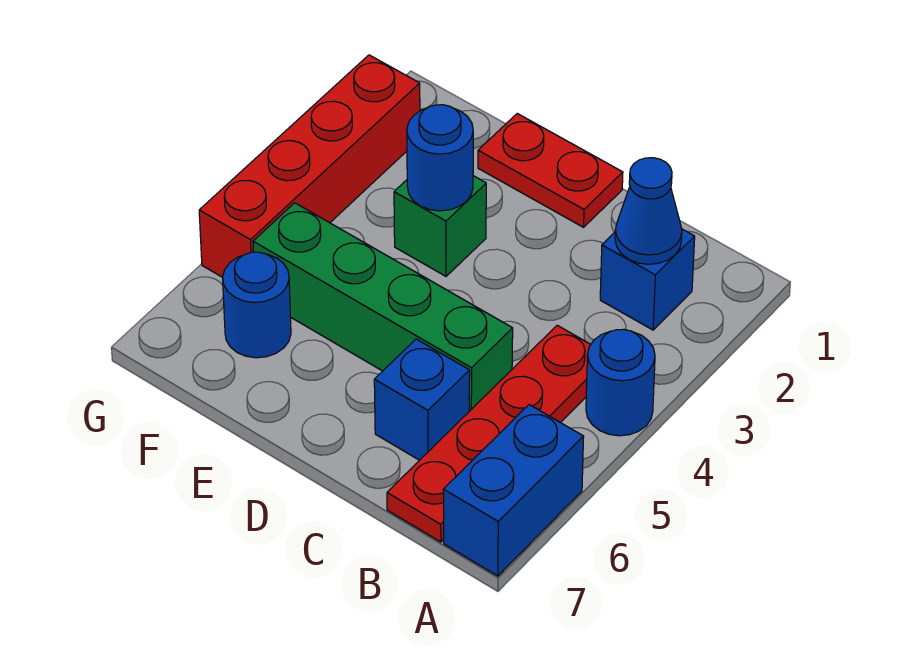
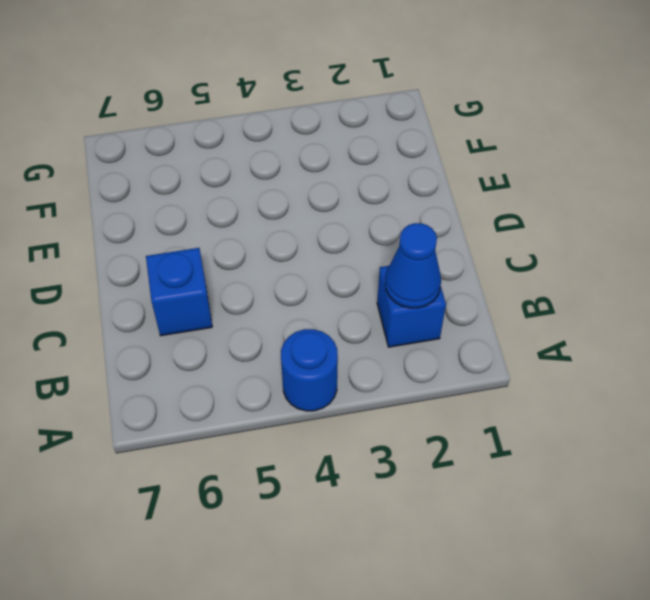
none -> blue brick A6:A7 level 1
none -> red plate B4:B7 level 1
none -> green brick C5:F5 level 1

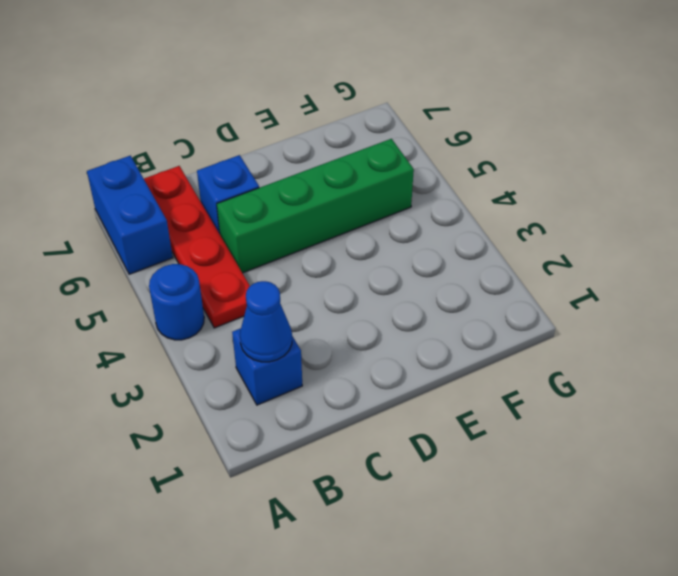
none -> red plate D1:E1 level 1
none -> green brick E3 level 1
none -> blue round brick F6 level 1

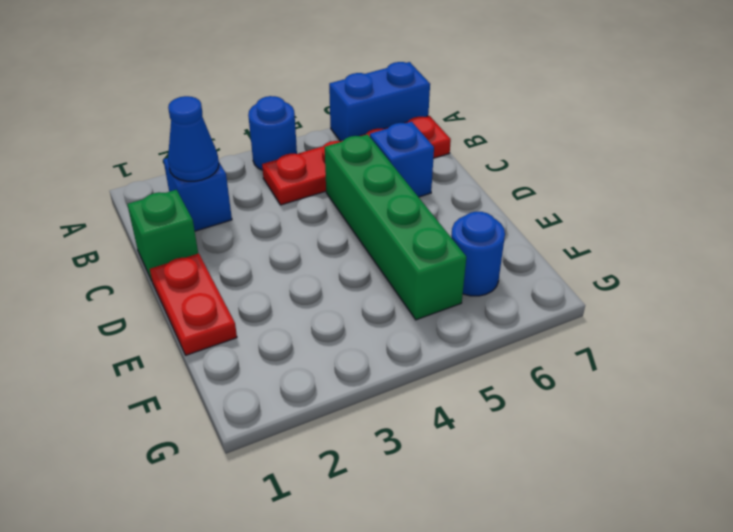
green brick C1 level 1 -> green brick E3 level 1
none -> red brick G2:G5 level 1
none -> blue round brick E3 level 2

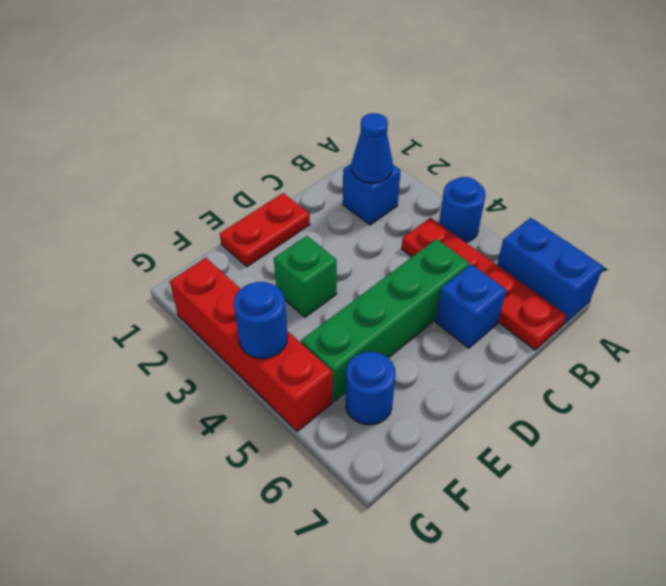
blue round brick G4 level 2 -> blue round brick E3 level 2

